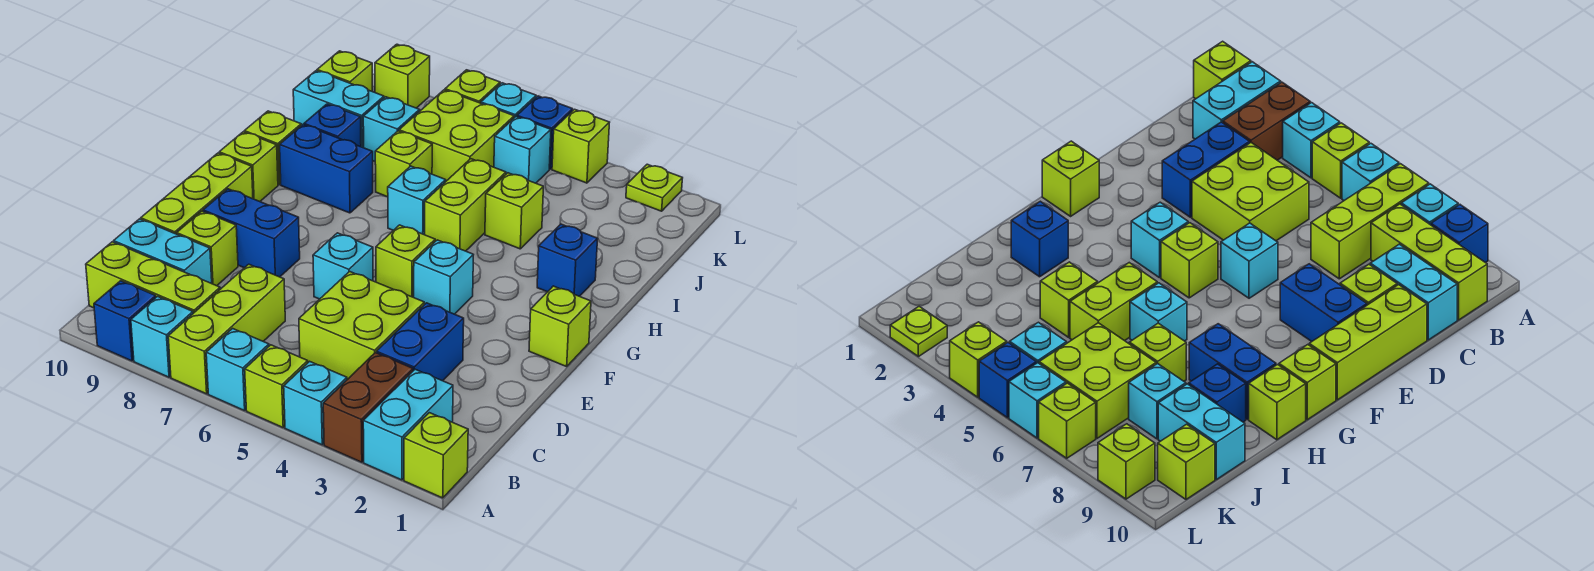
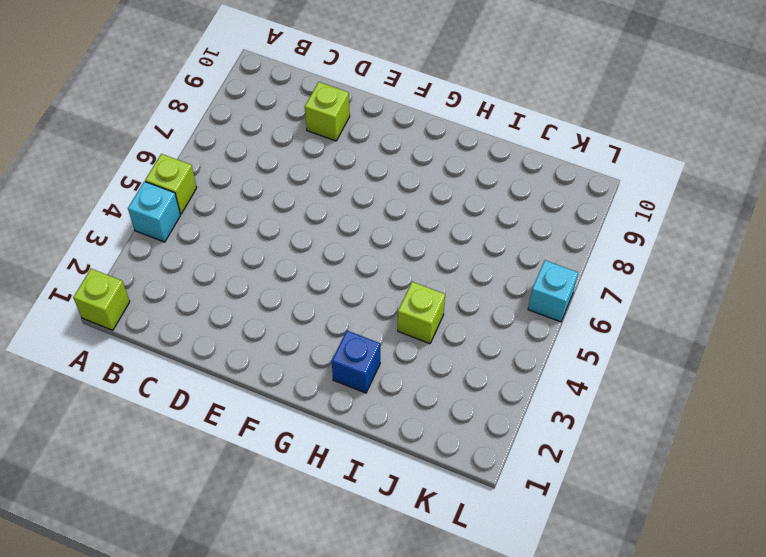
none -> cyan brick A2:B2 level 1
none -> brown brick A3:B3 level 1
none -> cyan brick A6 level 1
none -> lime brick A7:C7 level 1

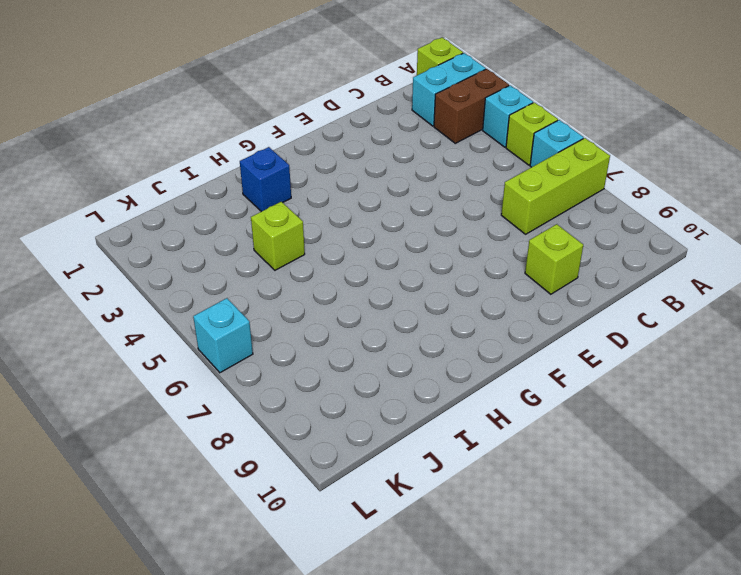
none -> cyan brick A8 level 1
none -> blue brick A9 level 1
none -> lime brick B8:B10 level 1
none -> blue brick C3:D3 level 1

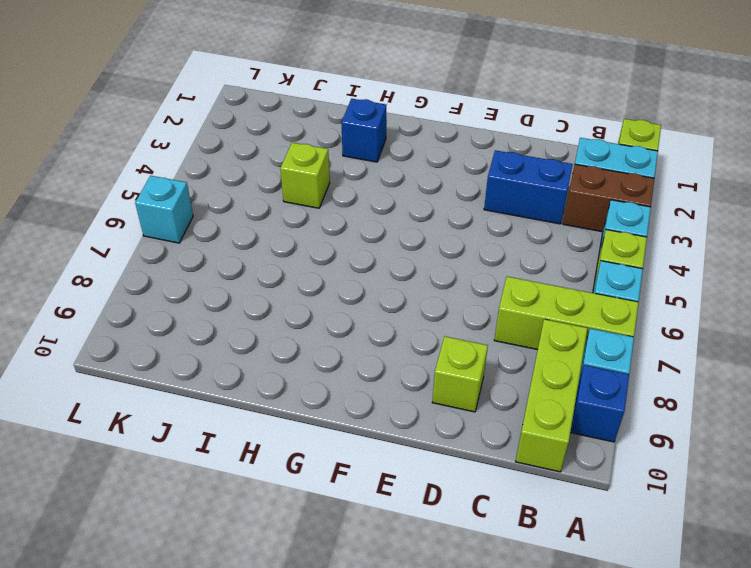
none -> lime brick C4:D5 level 1
none -> cyan brick C9:C10 level 1
none -> lime brick D10:F10 level 1
none -> cyan brick E6 level 1

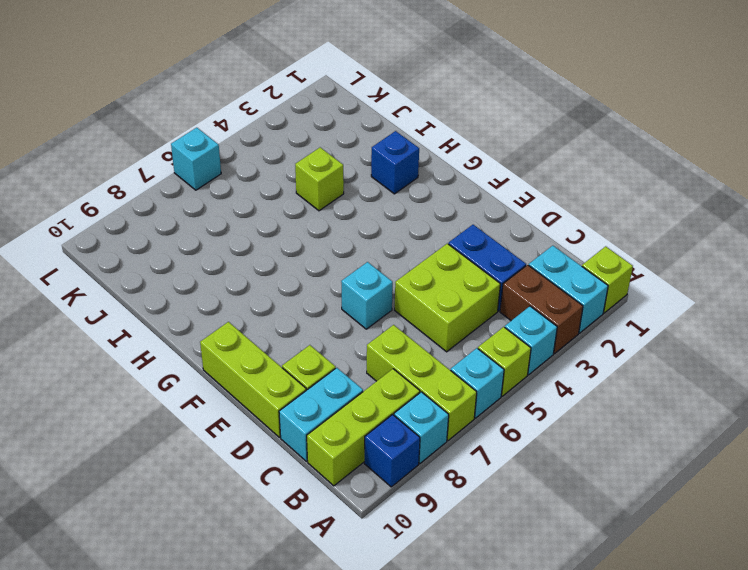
none -> blue brick E8:E9 level 1
none -> lime brick F1 level 1
none -> cyan brick F4 level 1
none -> lime brick F5 level 1

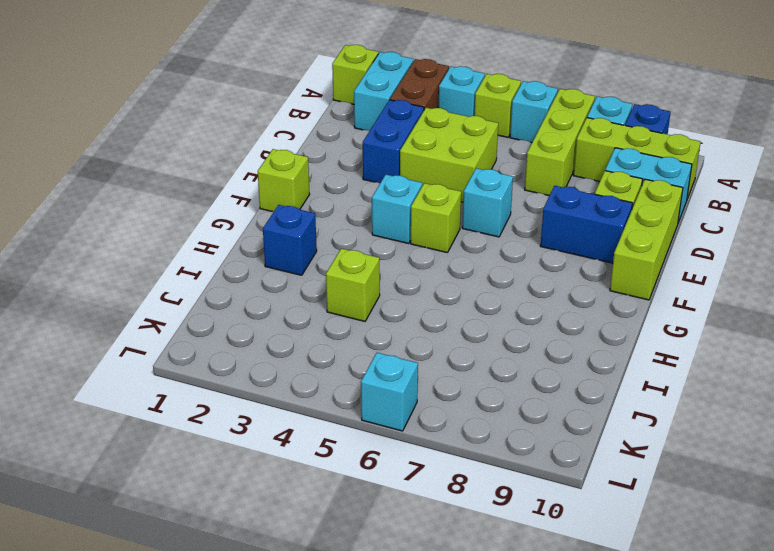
none -> lime brick G10 level 1
none -> lime brick H5:I5 level 1
none -> cyan brick H6 level 1
none -> blue brick H8:H9 level 1

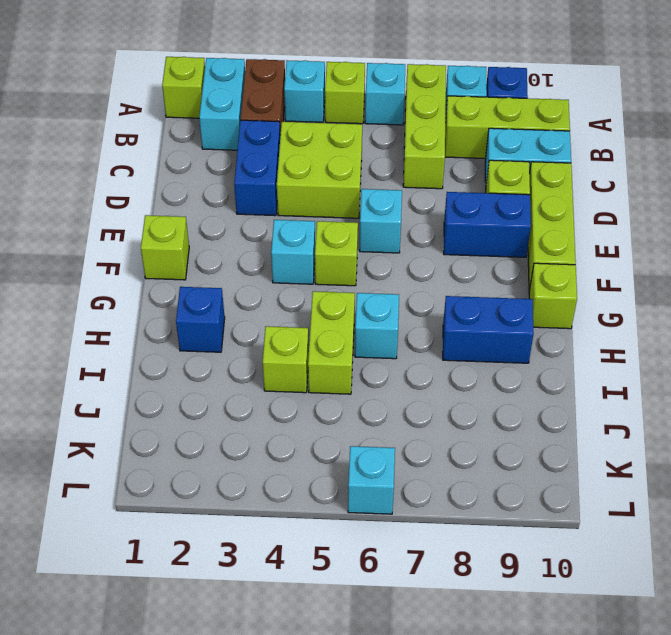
none -> lime brick H10 level 1
none -> lime brick I7 level 1
none -> blue brick I9 level 1
none -> lime brick J6:K7 level 1

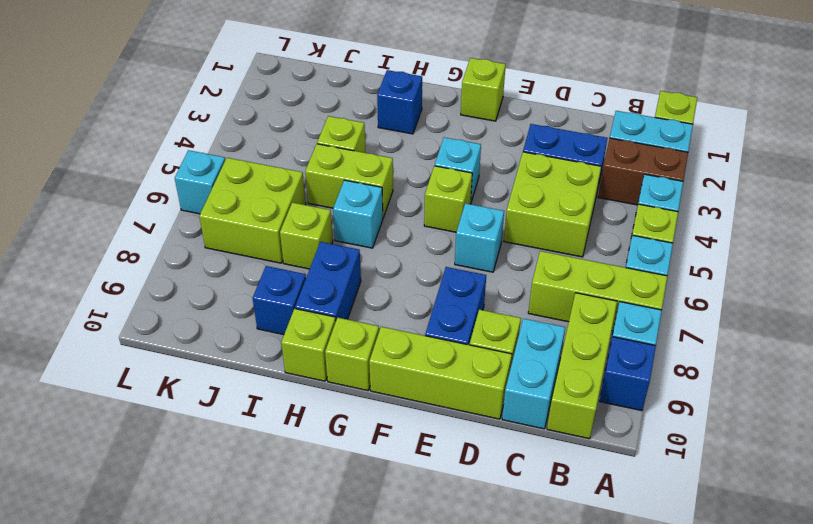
none -> cyan brick J8 level 1
none -> cyan brick J9:J10 level 1
none -> cyan brick K5 level 1
none -> lime brick K10 level 1

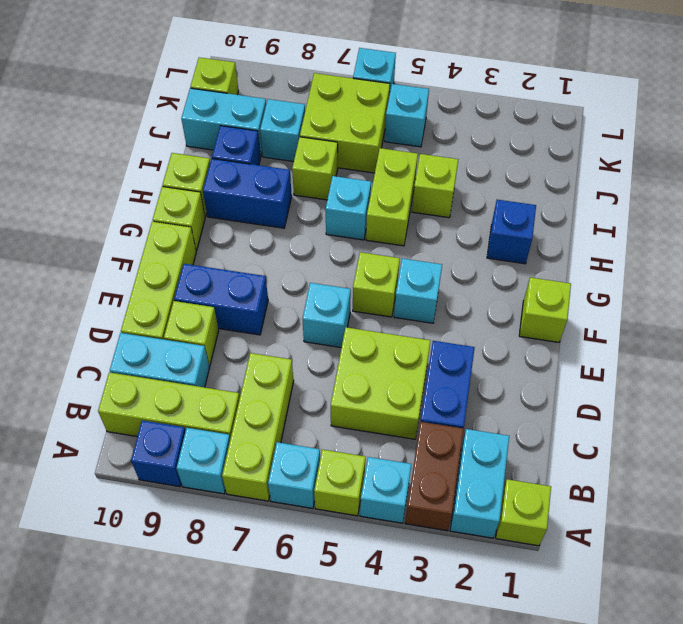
none -> lime plate L2 level 1
none -> lime brick L4 level 1
none -> blue brick L5 level 1
none -> lime brick L7 level 1

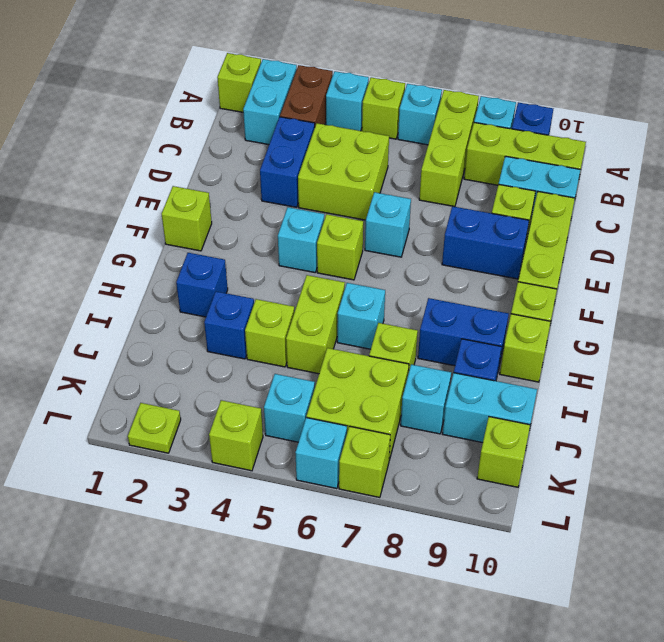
blue brick I3 level 1 -> blue brick L5 level 1
none -> lime brick L9 level 1

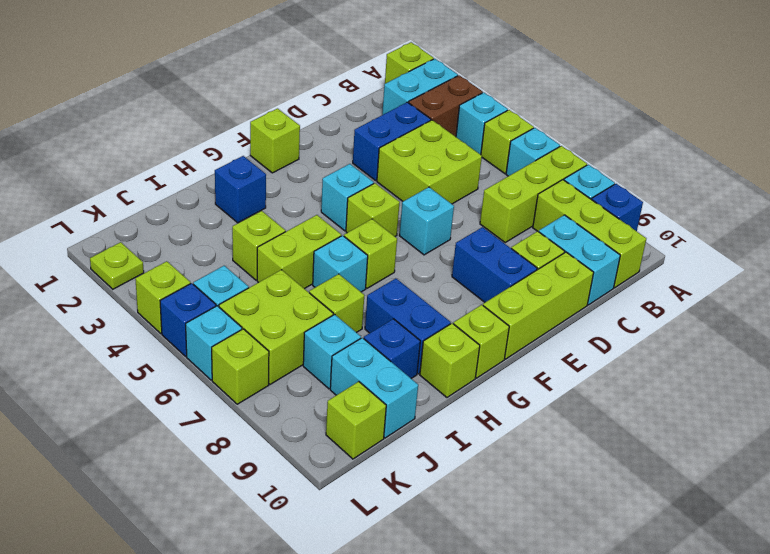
lime brick G6 level 1 -> lime brick L9 level 1

